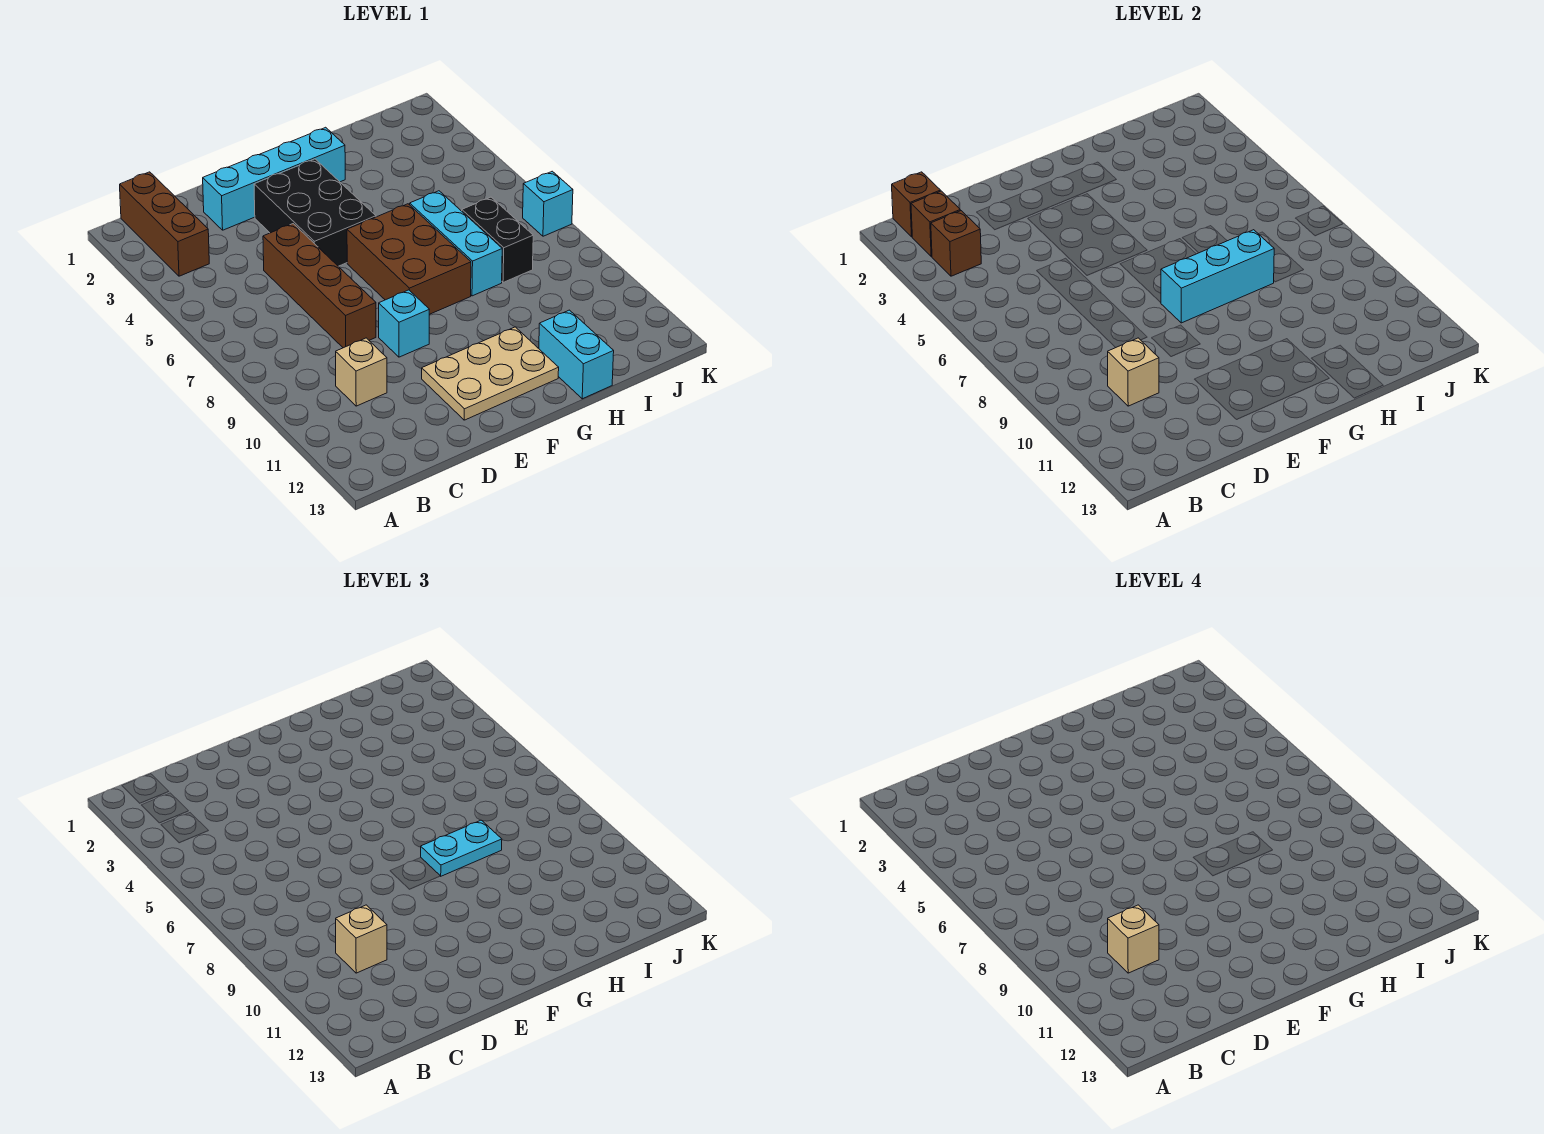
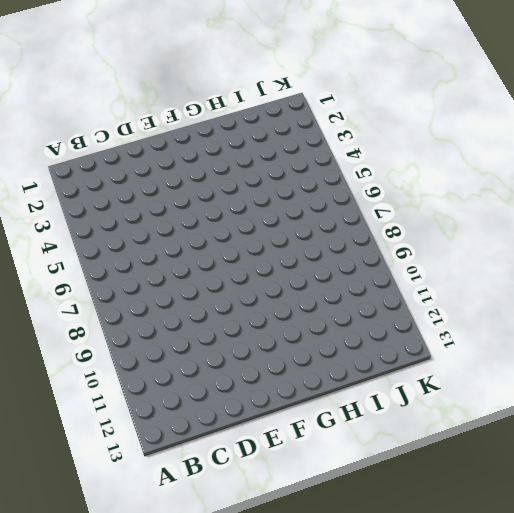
none -> brown brick B1:B3 level 1
none -> tan brick C10 level 1
none -> cyan brick D2:G2 level 1

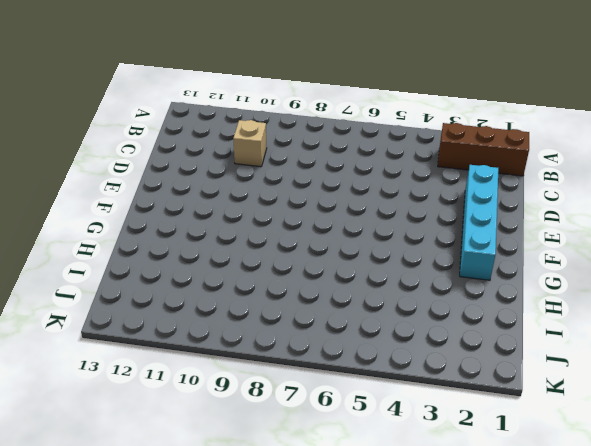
none -> brown brick D5:D8 level 1
none -> black brick E3:F5 level 1
none -> cyan brick E9 level 1

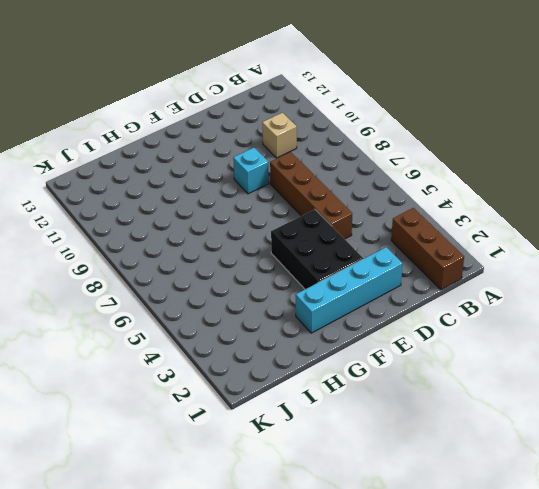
none -> tan plate E11:G12 level 1
none -> brown brick F6:G8 level 1
none -> cyan brick H6:H8 level 1

